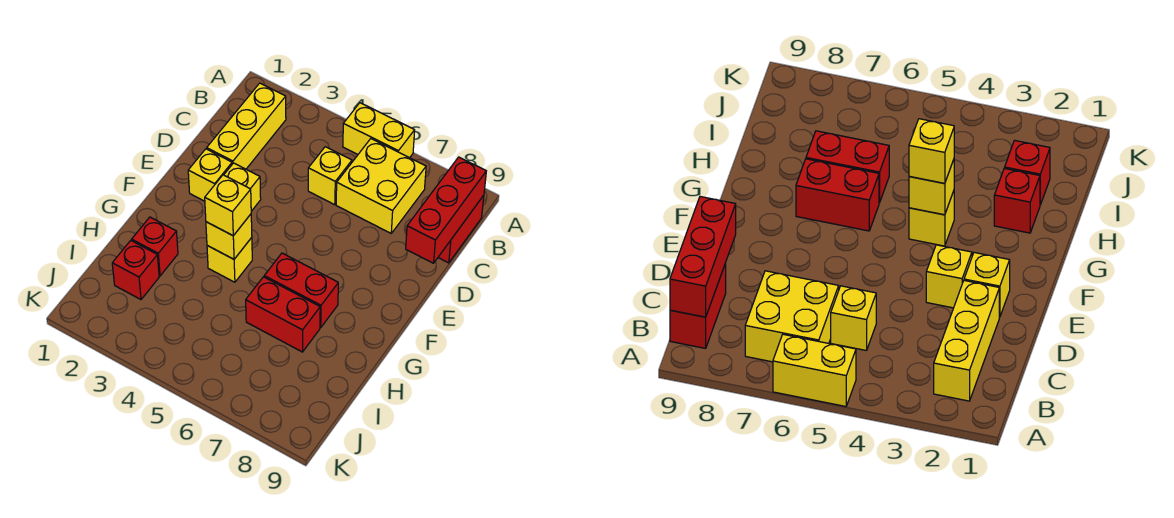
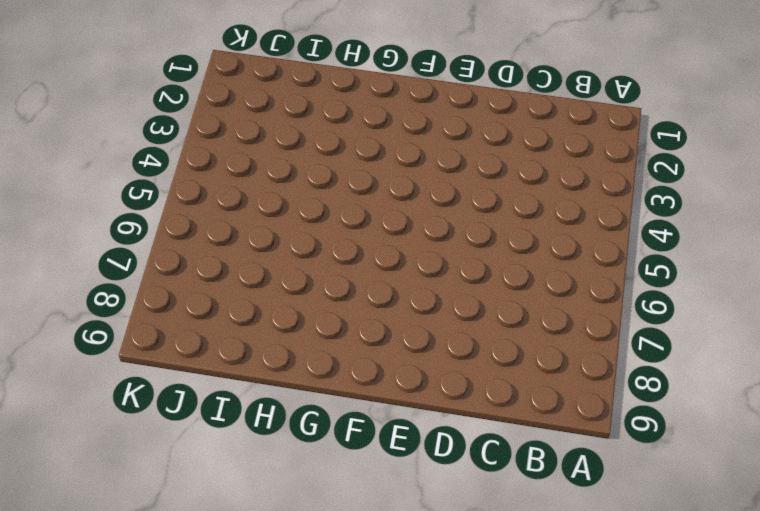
none -> yellow brick A5:A6 level 1
none -> yellow brick B2:D2 level 1
none -> yellow brick B6:C7 level 1

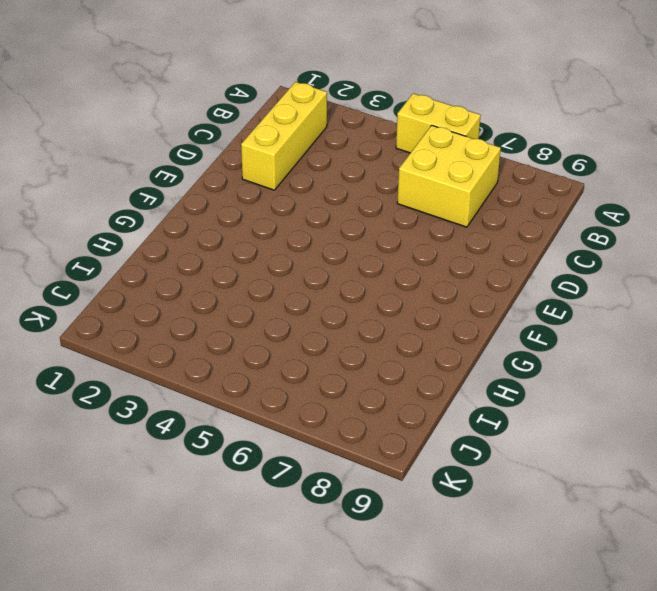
none -> red brick B9:C9 level 1
none -> yellow brick C5 level 1
none -> yellow brick E2 level 1

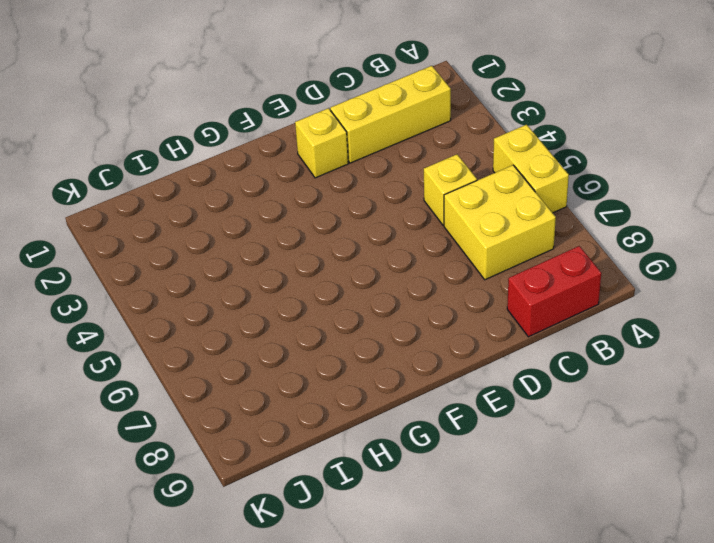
none -> yellow brick E3 level 1
none -> yellow brick G4 level 1
none -> red brick G6:G7 level 1

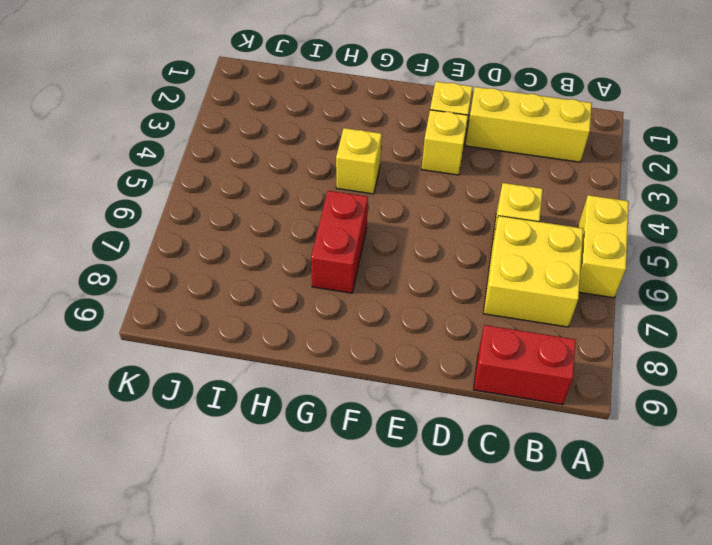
none -> red brick H2 level 1
none -> red brick H6:H7 level 1
none -> red brick I2 level 1

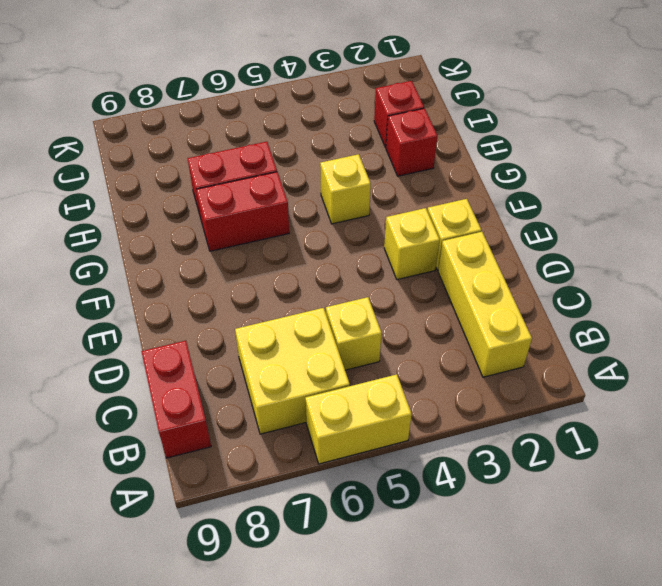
none -> red brick B9:D9 level 2
none -> yellow brick G4 level 2
none -> yellow brick G4 level 3

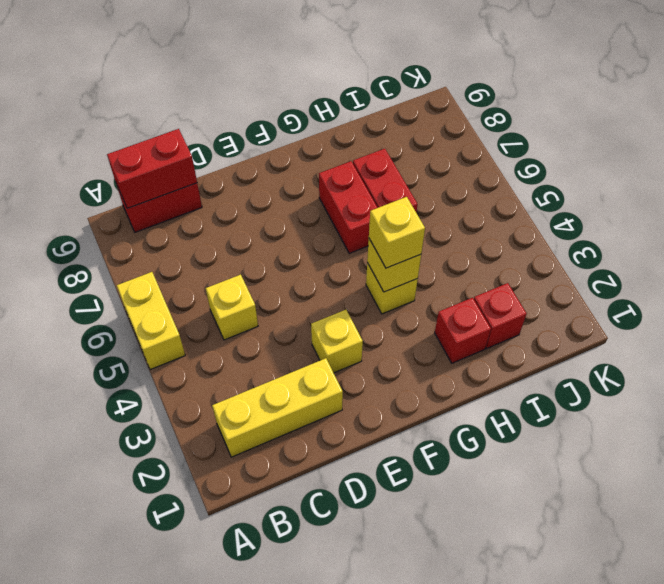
red brick B9:C9 level 2 -> red brick B9:D9 level 2
none -> yellow brick B6:C7 level 1
none -> yellow brick E2 level 1

